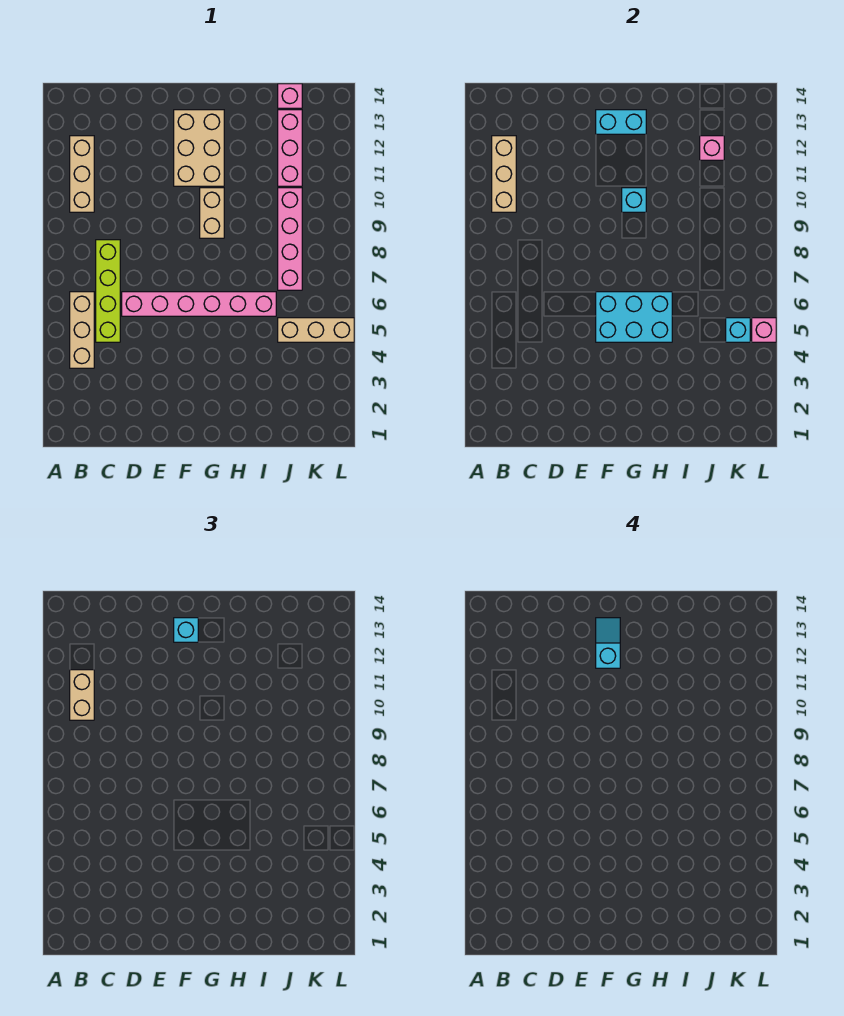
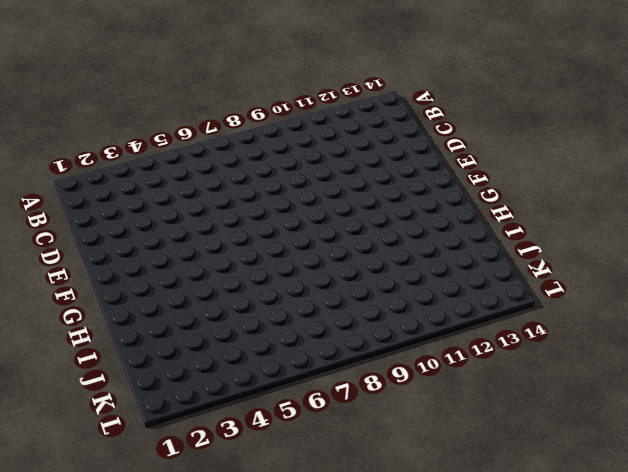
none -> tan brick B4:B6 level 1
none -> tan brick B10:B12 level 1
none -> lime brick C5:C8 level 1

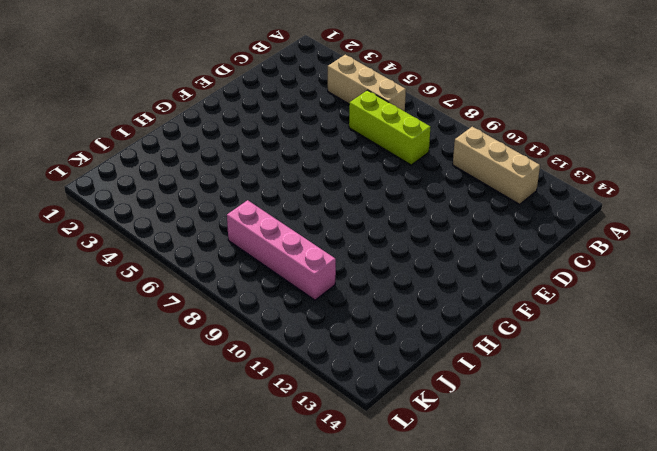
lime brick C6:C8 level 1 -> lime brick C5:C8 level 1
none -> pink brick D6:I6 level 1
none -> tan brick F11:G13 level 1
none -> tan brick G9:G10 level 1

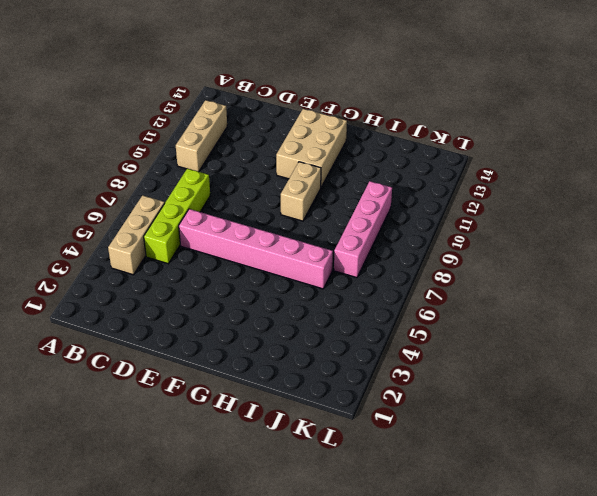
none -> tan brick J5:L5 level 1
none -> pink brick J11:J13 level 1
none -> pink brick J14 level 1

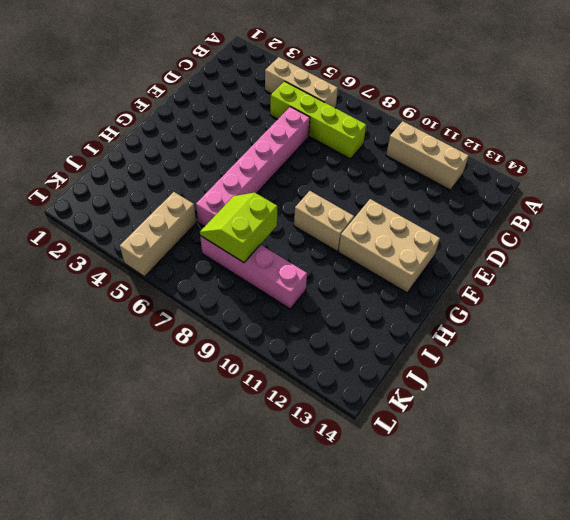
lime slope I7:J8 level 2 top 8 -> none
none -> pink brick J11:J13 level 1
none -> pink brick J14 level 1
none -> tan brick B10:B12 level 2

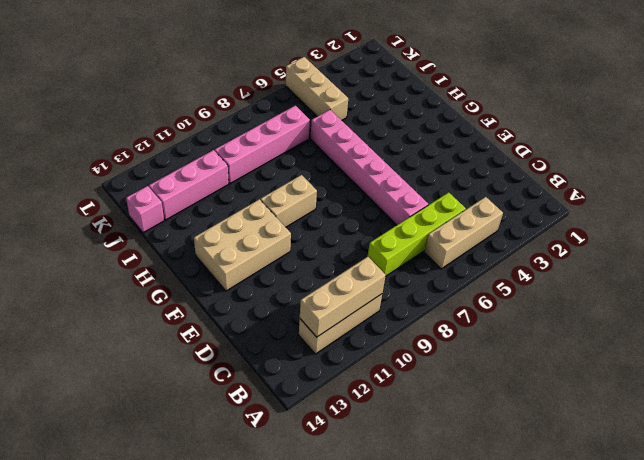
none -> cyan brick F5:H6 level 2
none -> cyan brick F13:G13 level 2
none -> cyan brick G10 level 2

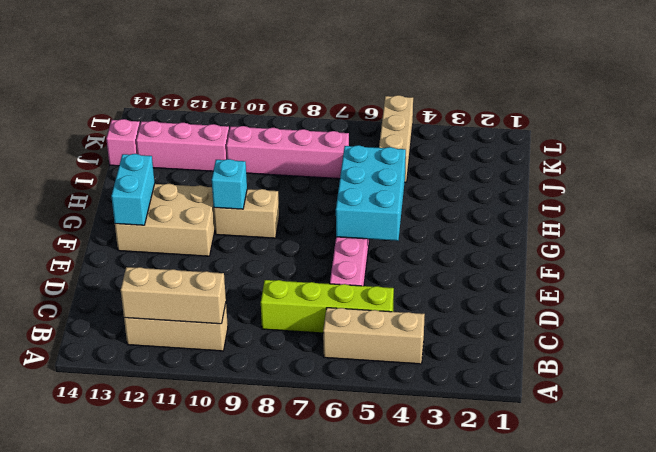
none -> pink brick J12 level 2
none -> cyan brick K5 level 2
none -> pink brick L5 level 2

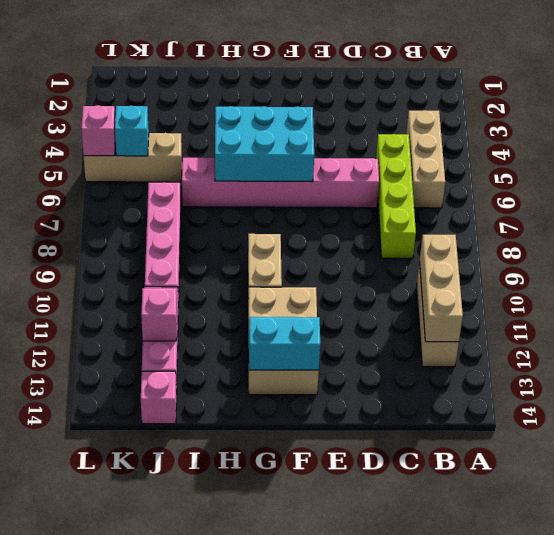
none -> cyan brick G10 level 2
none -> tan brick B10:B11 level 3
none -> cyan brick F13 level 3

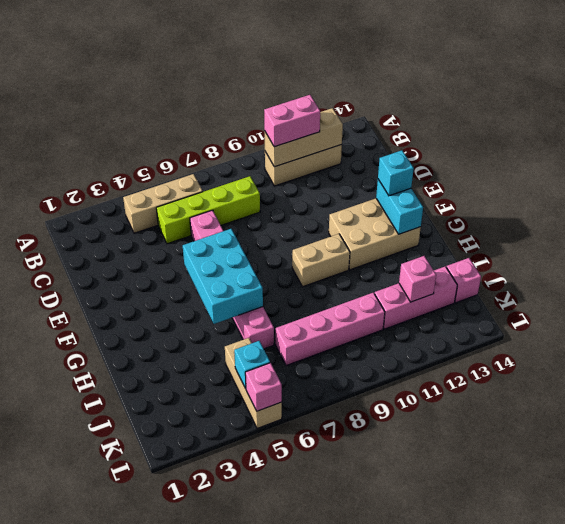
pink brick B10:B11 level 3 -> tan brick B10:B11 level 3
none -> cyan brick G10 level 2
none -> cyan slope F12:F13 level 4 top 12

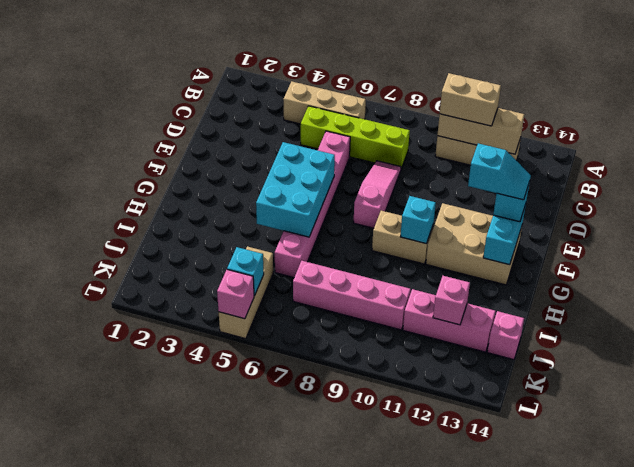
pink slope D8:F8 level 1 top F -> none

